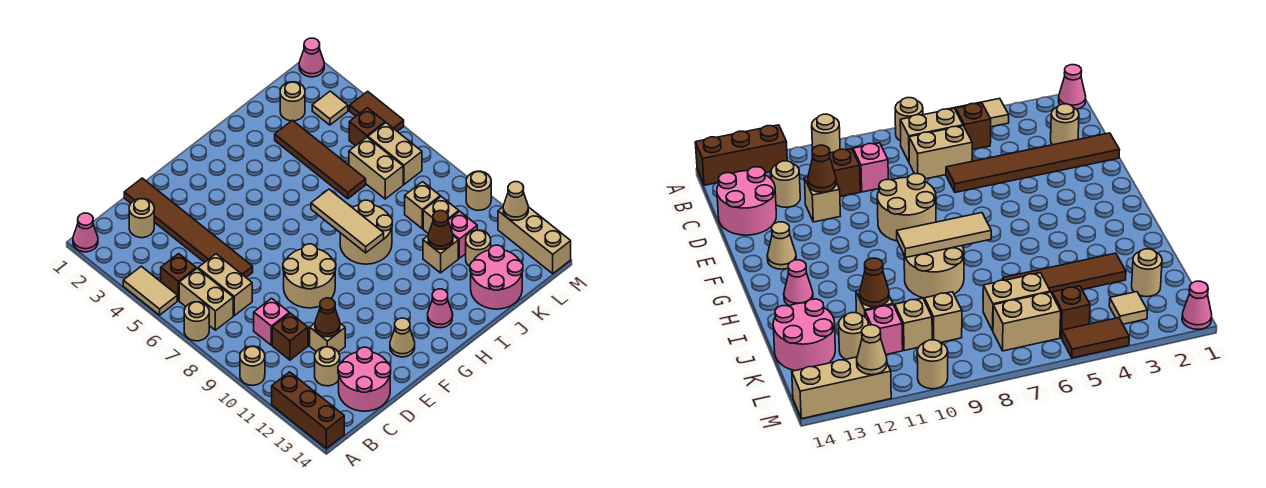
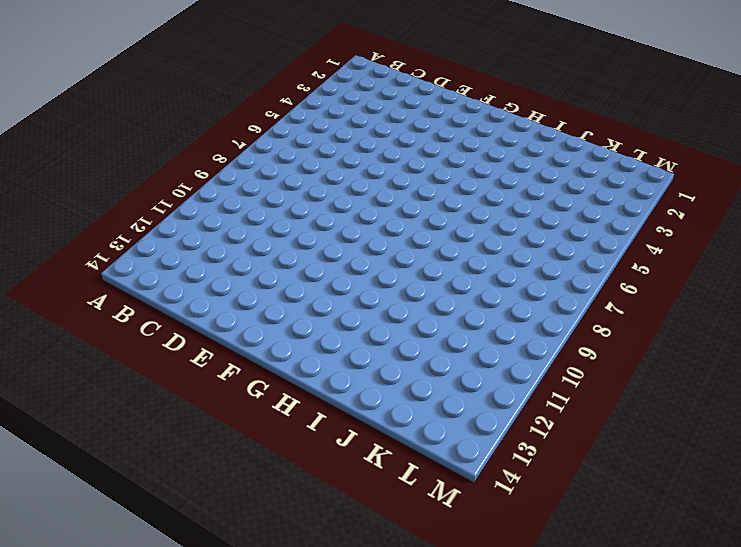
none -> pink cone A1 level 1
none -> tan tile A4:A5 level 1
none -> tan round brick A7 level 1
none -> tan round brick A10 level 1

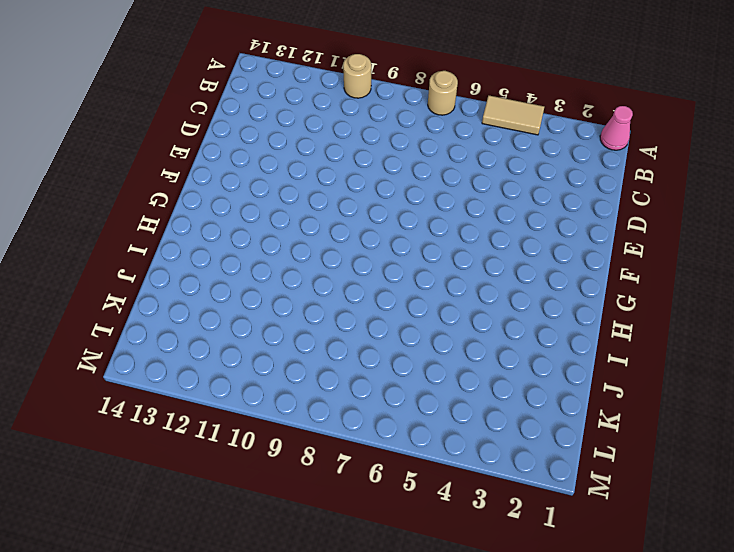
none -> brown brick A12:A14 level 1
none -> brown brick B5 level 1
none -> tan brick B6:B7 level 1
none -> tan round brick C2 level 1

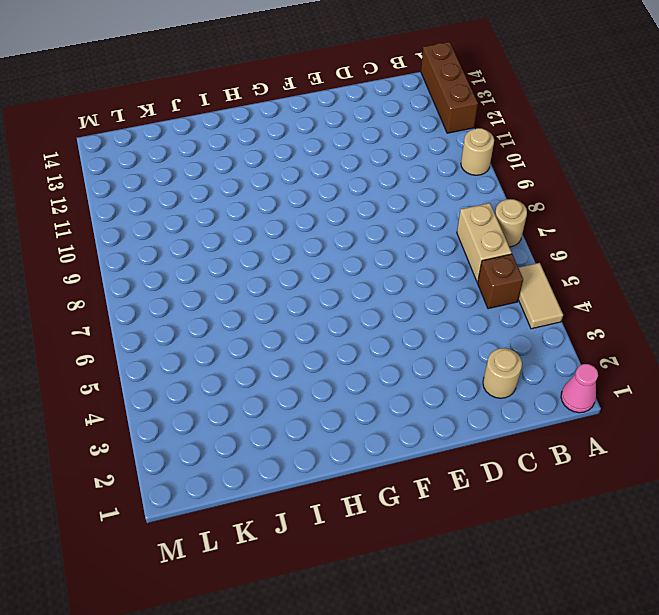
none -> tan brick C6:C7 level 1
none -> pink brick C9 level 1
none -> brown brick C10 level 1
none -> tan round brick C12 level 1

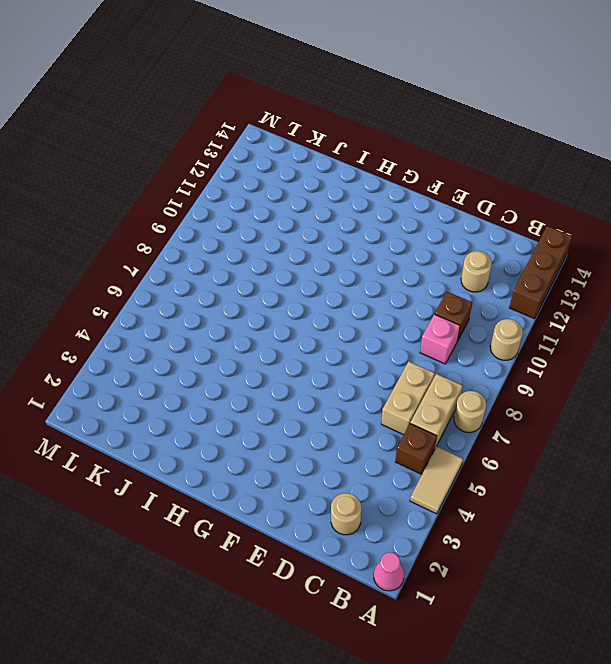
none -> pink round brick C13:D14 level 1
none -> brown tile D1:D6 level 1
none -> tan brick D11 level 1
none -> tan round brick E8:F9 level 1

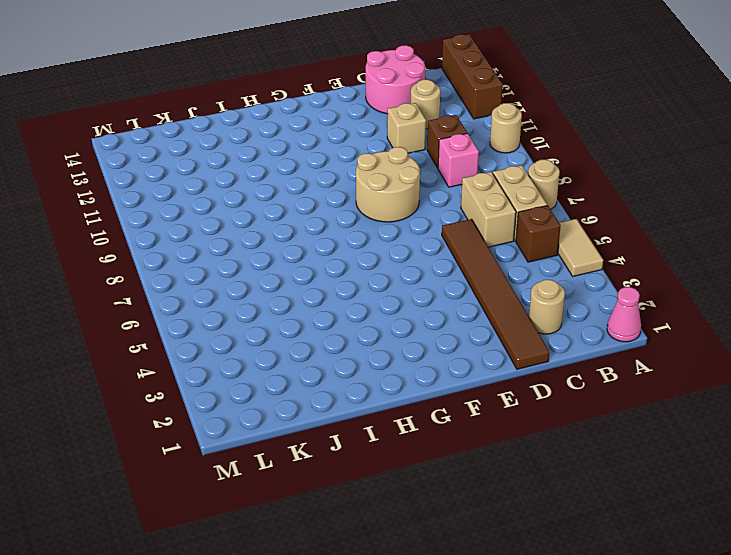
none -> tan cone F13 level 1
none -> tan round brick H8:I9 level 1
none -> pink cone H13 level 1
none -> brown tile J3:J6 level 1

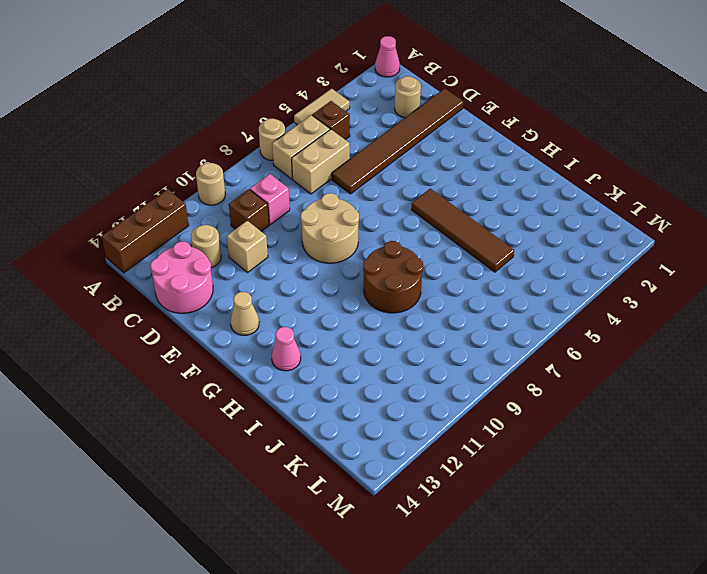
brown tile G5:J5 level 1 -> brown tile J3:J6 level 1
brown round brick H8:I9 level 1 -> tan round brick H8:I9 level 1
none -> tan brick J11 level 1
none -> pink round brick J13:K14 level 1
none -> tan round brick K2 level 1
none -> tan brick K6:K7 level 1

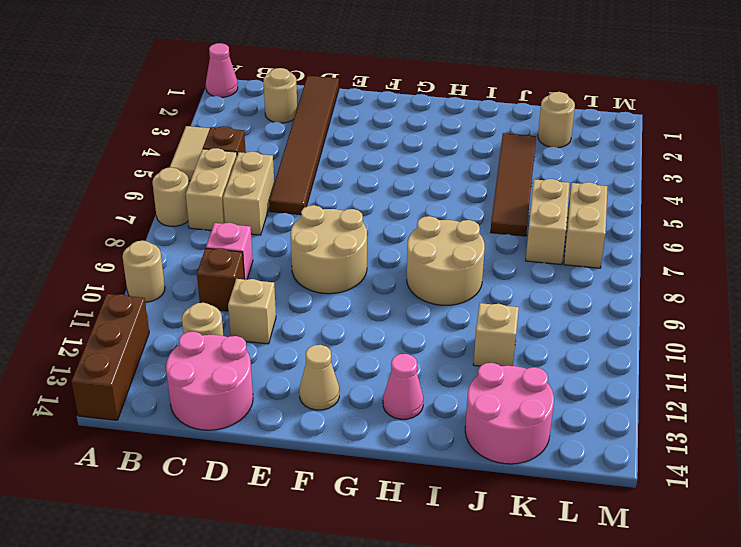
none -> tan brick K9 level 1
none -> tan brick K10 level 1
none -> pink brick K11 level 1
none -> tan round brick K12 level 1

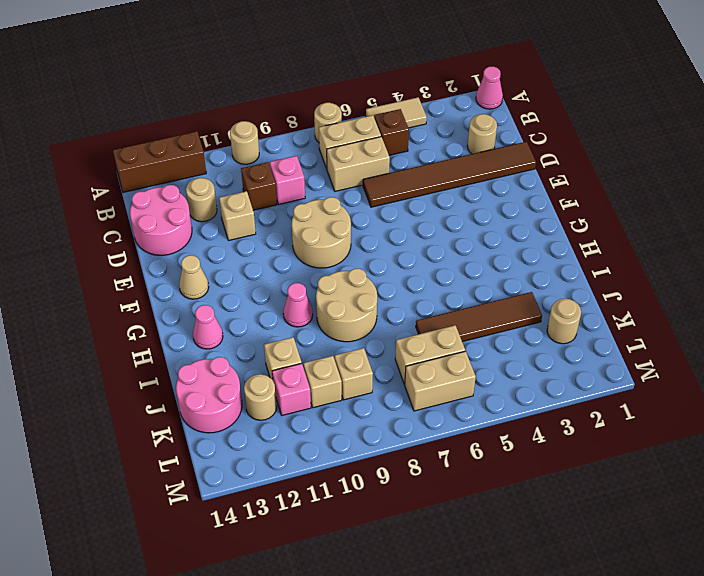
pink cone H10 level 1 -> pink cone M1 level 1
none -> tan tile L3 level 1
none -> brown brick L5 level 1
none -> brown tile M4:M5 level 1
none -> tan round brick M10 level 1

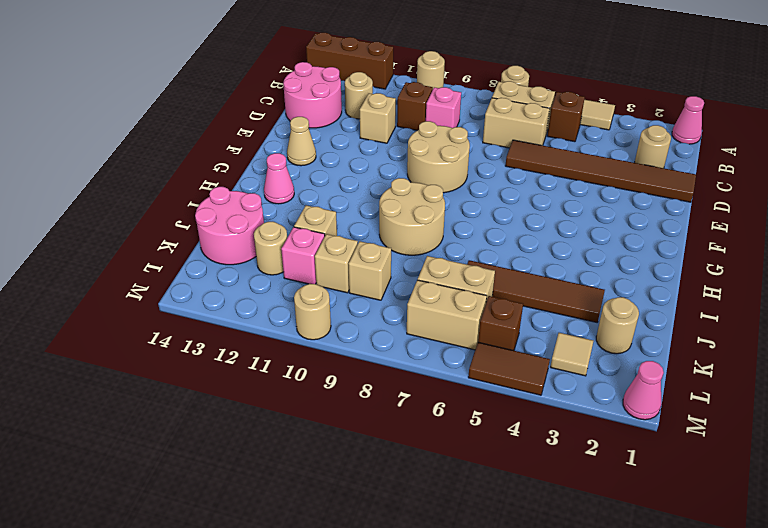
none -> tan brick M12:M14 level 1
none -> brown cone D11 level 2
none -> tan tile H7:H9 level 2
none -> brown cone J11 level 2

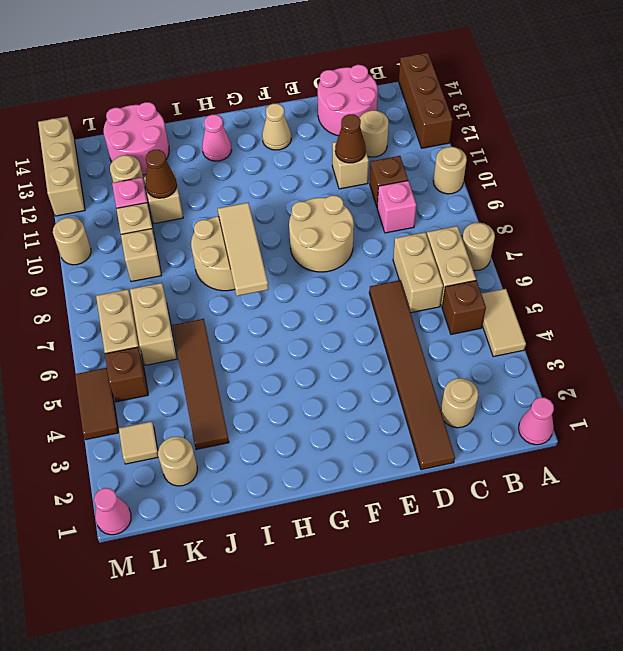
none -> tan cone M12 level 2

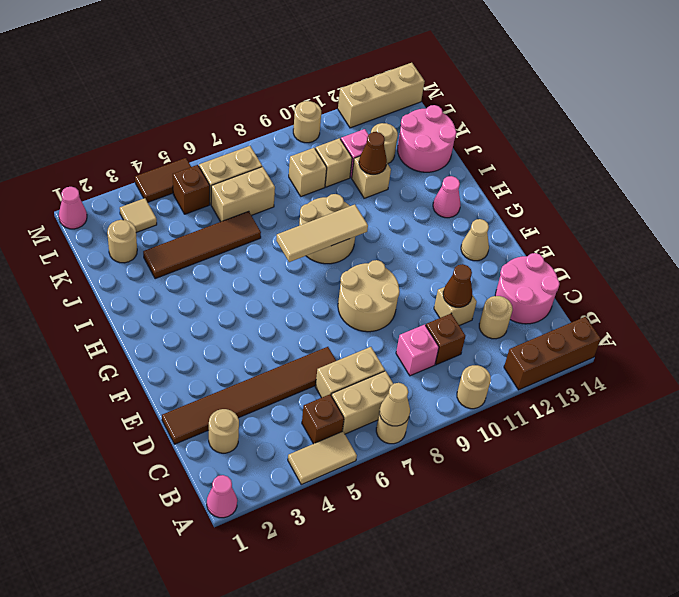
tan cone A7 level 2 -> tan cone M12 level 2

